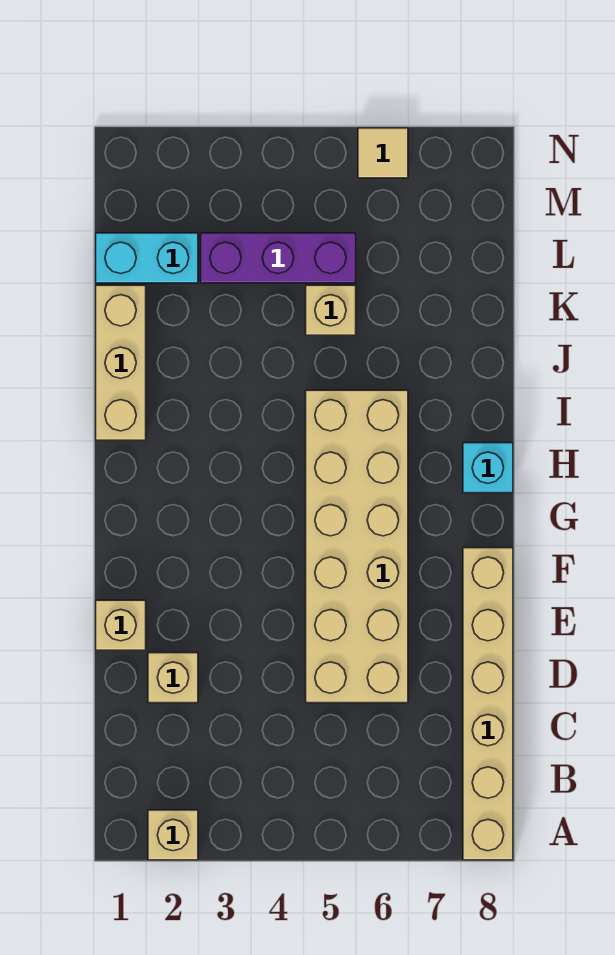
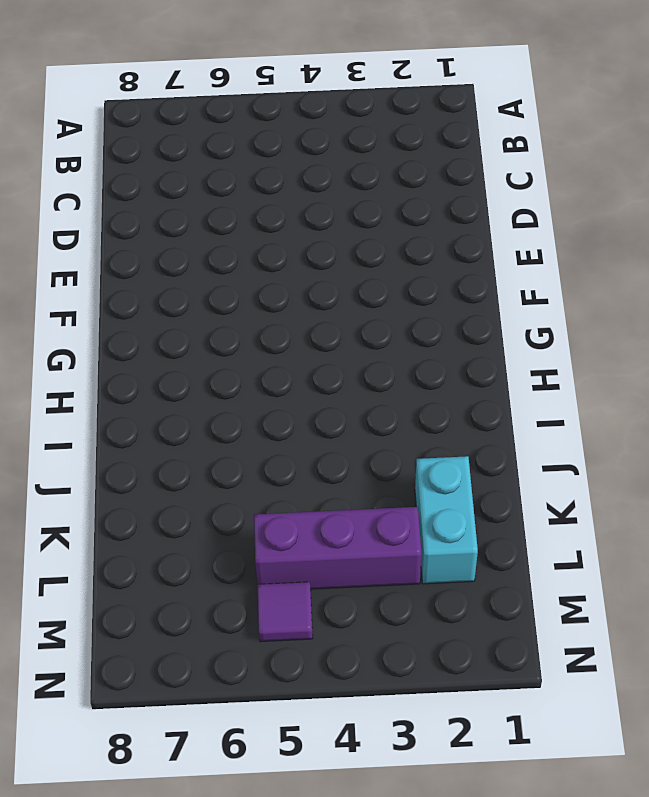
cyan brick K2:L2 level 1 -> cyan brick L1:L2 level 1
purple tile M5 level 1 -> none
none -> tan brick A2 level 1
none -> tan brick A8:F8 level 1

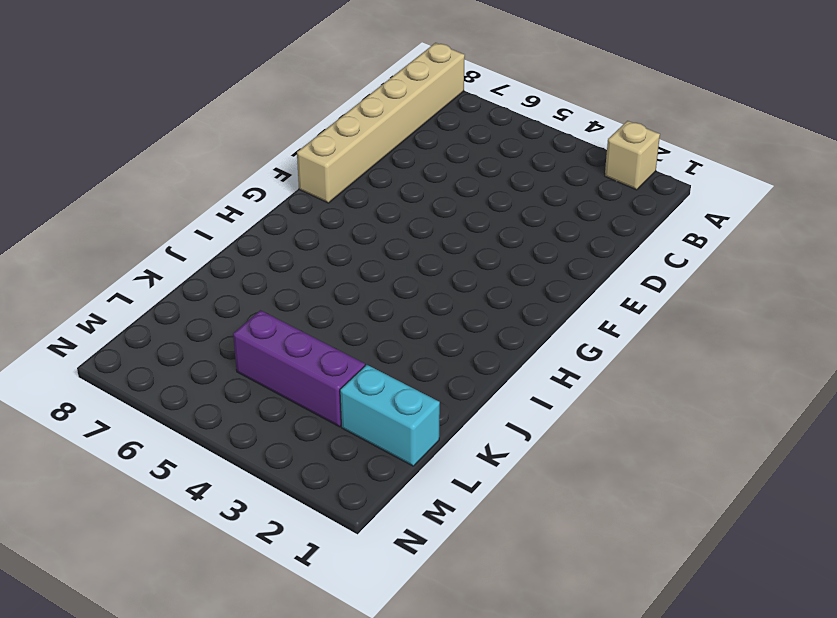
none -> tan brick D2 level 1
none -> tan brick D5:I6 level 1

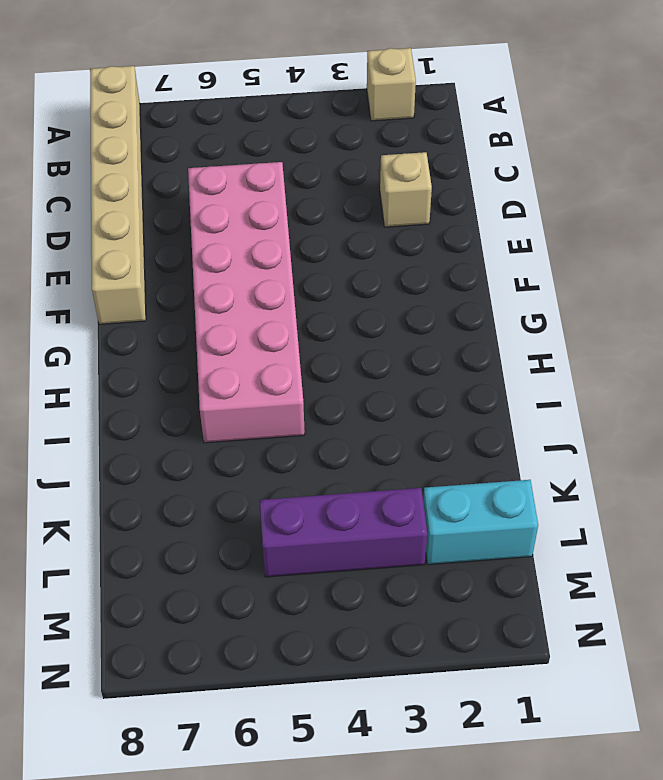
pink brick D5:I6 level 1 -> tan brick D5:I6 level 1
none -> tan brick E1 level 1
none -> cyan brick H8 level 1

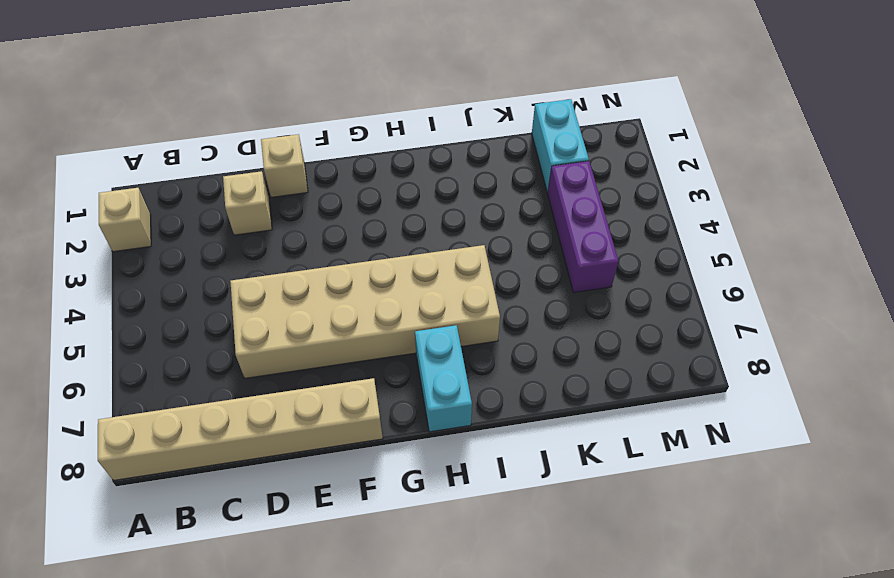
cyan brick H7:H8 level 1 -> cyan brick H8 level 1
none -> tan brick I1:K1 level 1
none -> tan brick K5 level 1

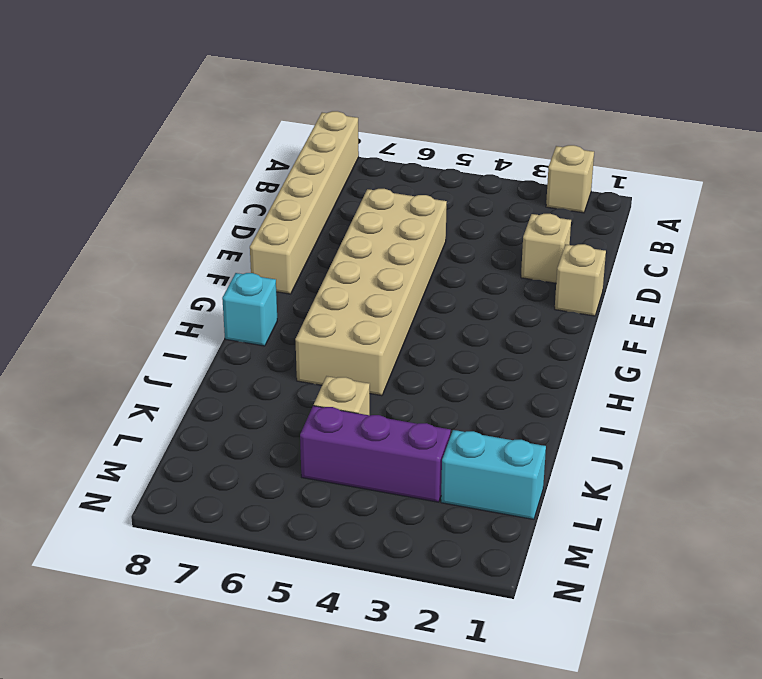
none -> tan brick I1:K1 level 1
none -> tan tile N6 level 1

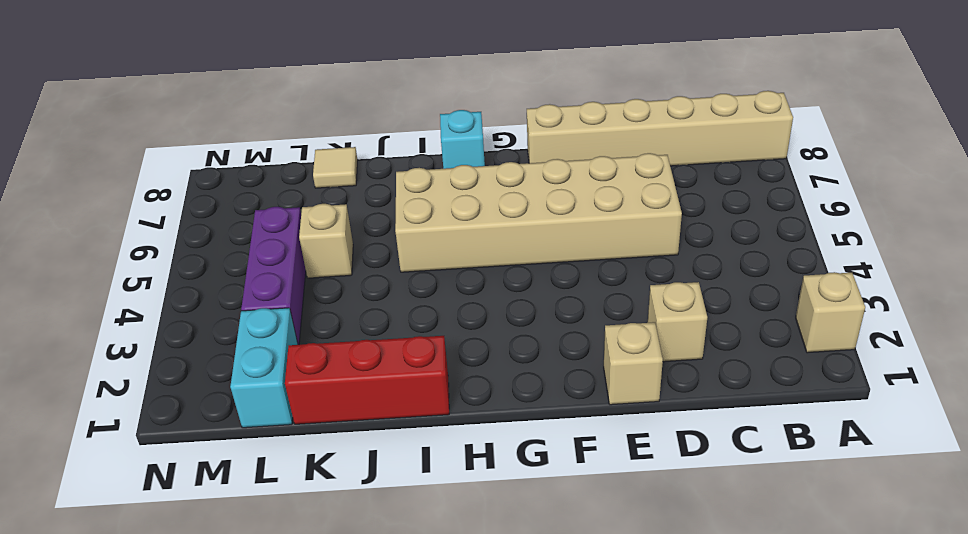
red brick I1:K1 level 1 -> tan brick I1:K1 level 1
tan tile K8 level 1 -> tan tile N6 level 1

